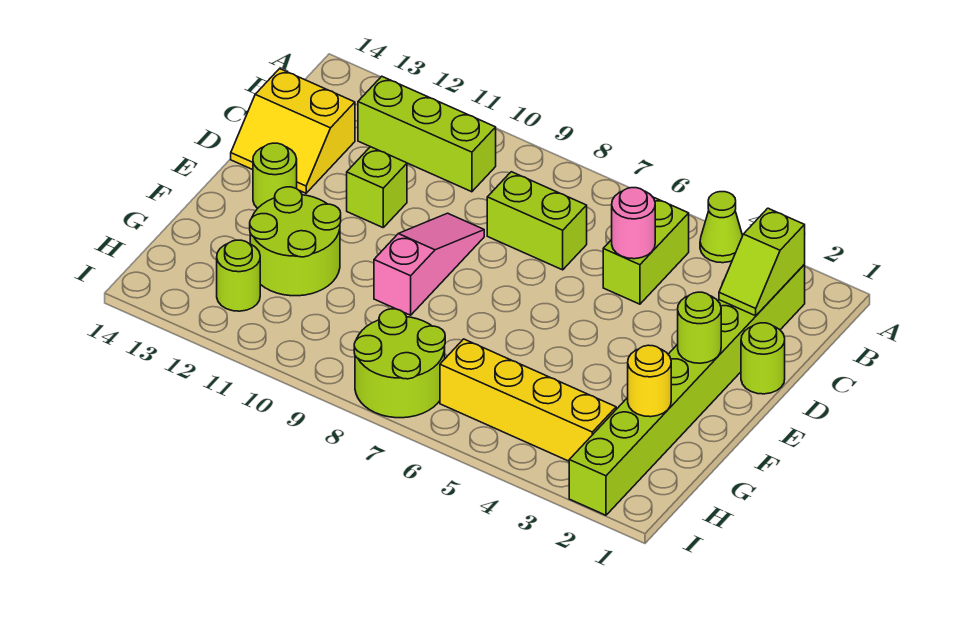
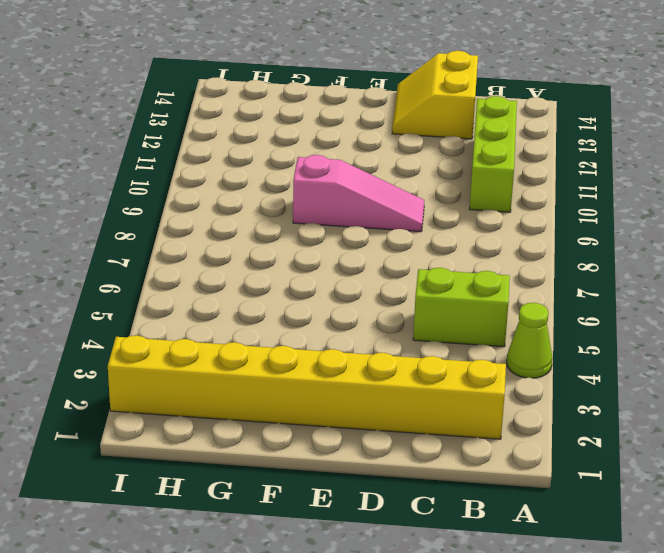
yellow brick B2:I2 level 1 -> lime brick B2:I2 level 1
none -> lime brick C7:C8 level 1
none -> lime round brick D1 level 1
none -> lime brick D11 level 1

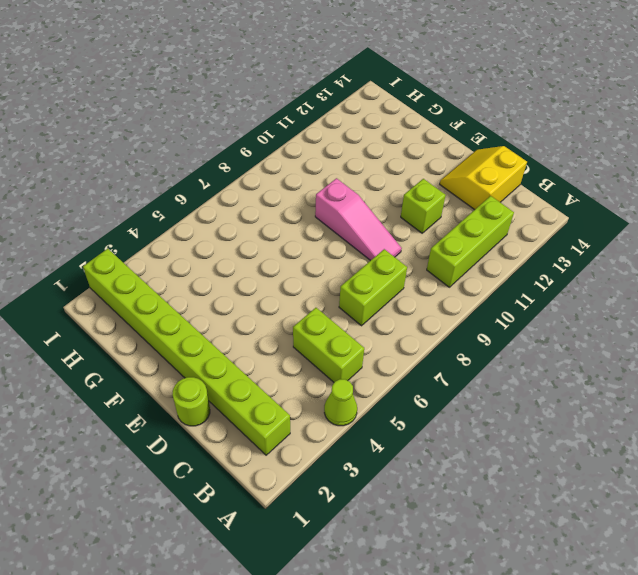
none -> lime round brick E13 level 1
none -> lime round brick F11:G12 level 1
none -> yellow brick H3:H6 level 1

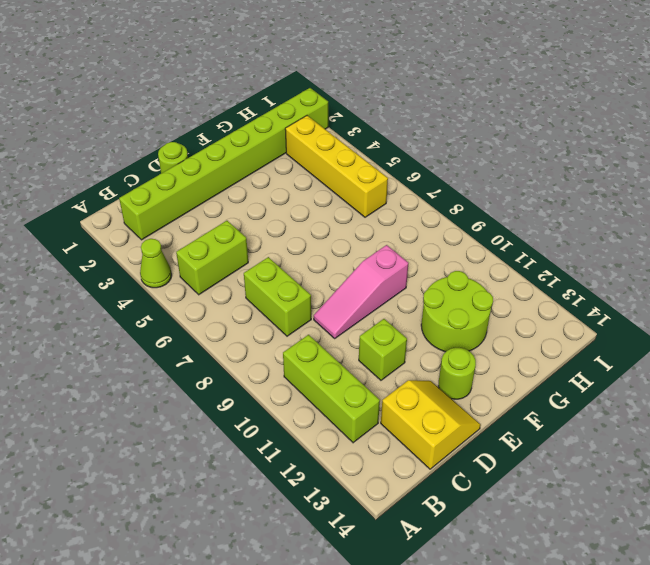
none -> lime round brick H7:I8 level 1
none -> lime round brick H12 level 1
none -> lime slope B2:C2 level 2 top B

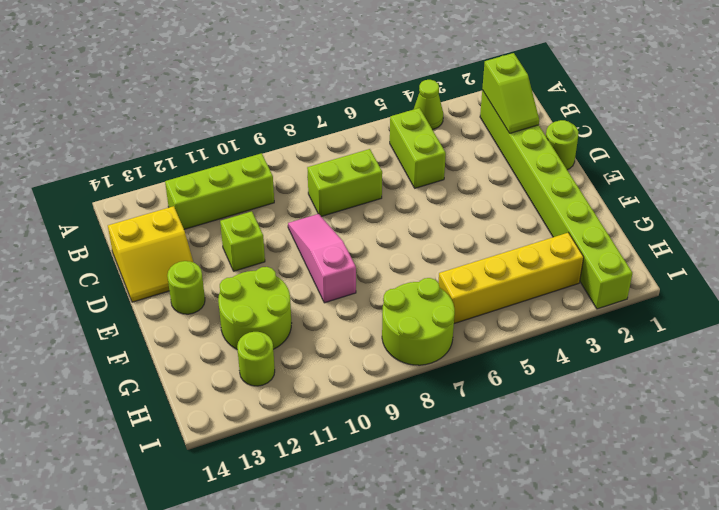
none -> pink round brick C5 level 2
none -> lime round brick E2 level 2
none -> yellow round brick G2 level 2

